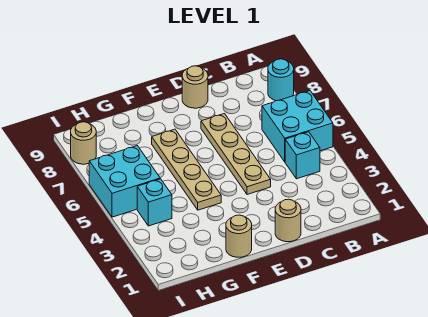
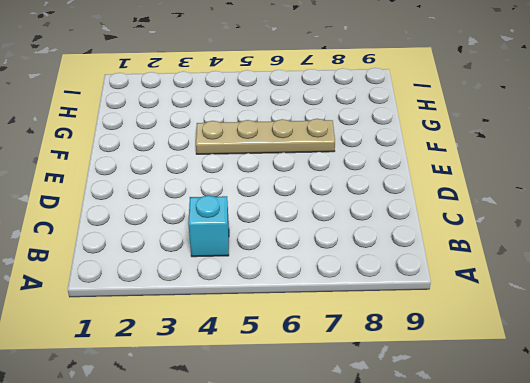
none -> cyan brick A5:B6 level 1
none -> cyan round brick A8 level 1

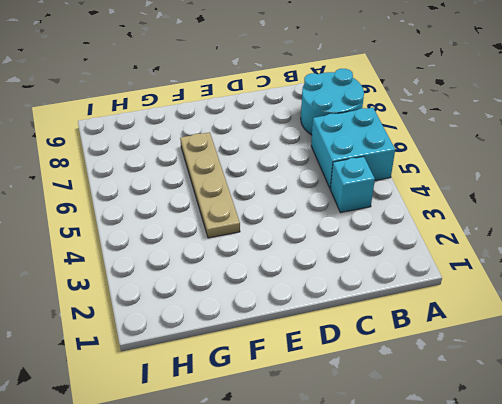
cyan round brick A7:B8 level 1 -> cyan round brick A8 level 1
none -> tan round brick D1 level 1
none -> tan plate D4:D7 level 1

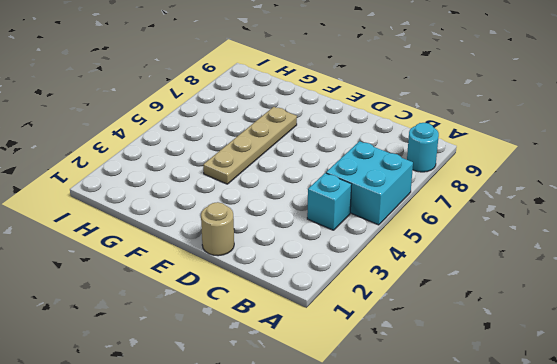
none -> tan plate D4:D7 level 1
none -> tan round brick D9 level 1

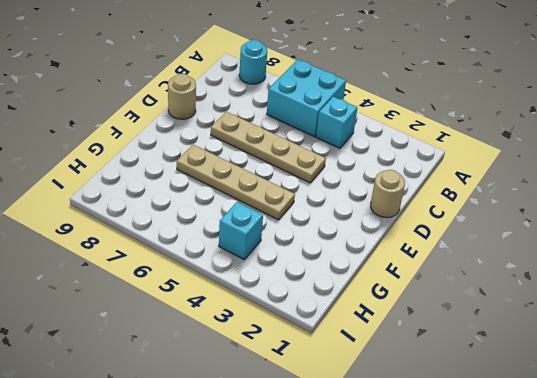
none -> tan round brick F1 level 1
none -> cyan brick H5:I6 level 1

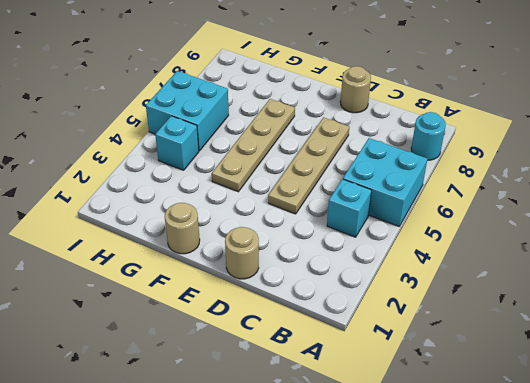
none -> tan round brick I8 level 1

